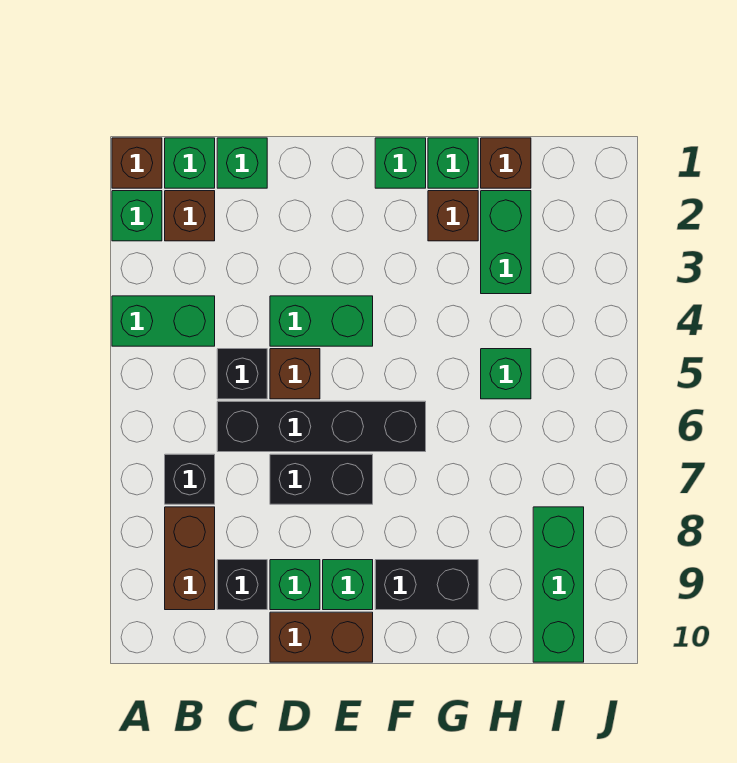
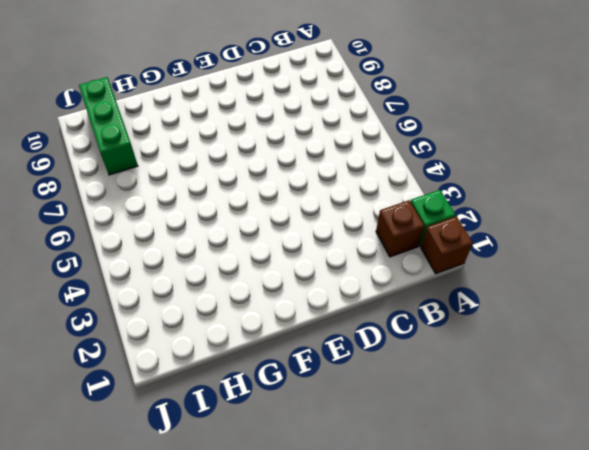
none -> green brick A4:B4 level 1
none -> green brick B1 level 1
none -> black brick B7 level 1

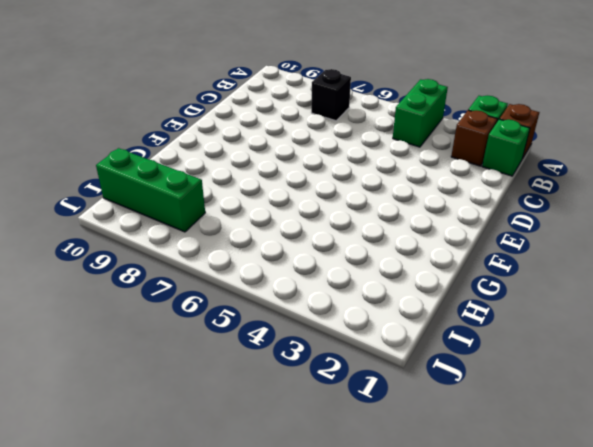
none -> brown brick B8:B9 level 1
none -> green brick C1 level 1
none -> black brick C5 level 1

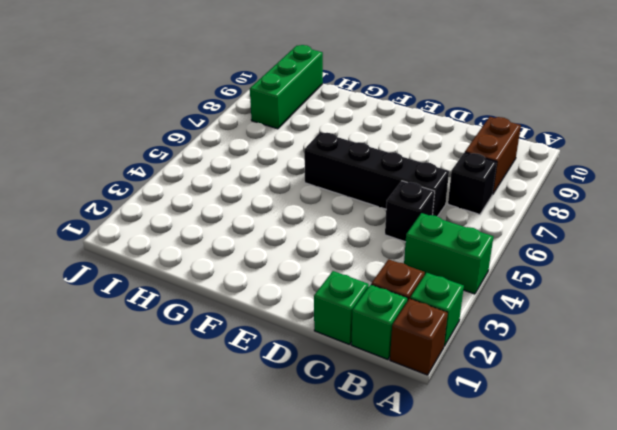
none -> black brick C9 level 1
none -> green brick D4:E4 level 1
none -> brown brick D5 level 1

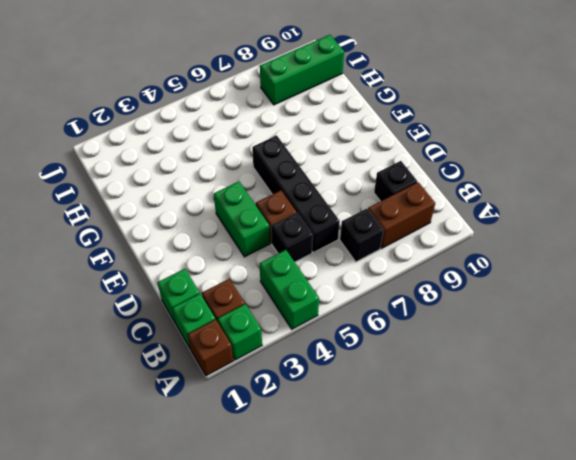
none -> black brick D7:E7 level 1
none -> green brick D9 level 1
none -> brown brick D10:E10 level 1

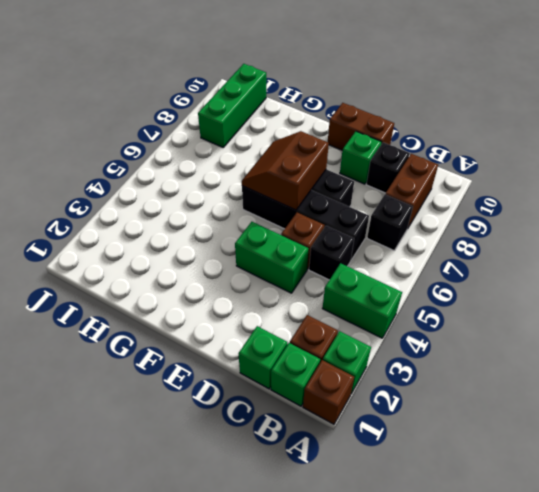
brown slope E6:F7 level 2 top E -> none
none -> green brick E9 level 1
none -> green brick F1 level 1
none -> black brick F9:G9 level 1

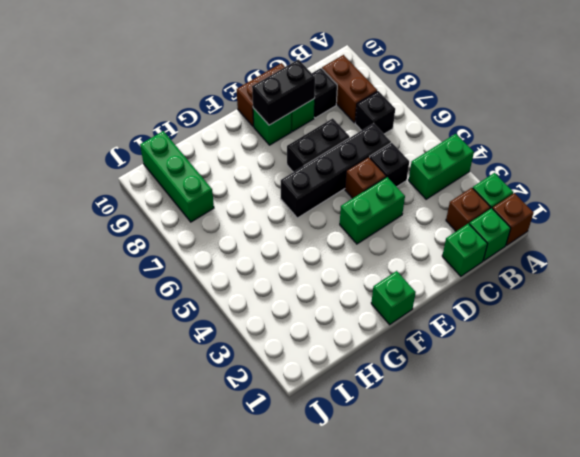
black brick D9:E9 level 2 -> black brick F9:G9 level 1
none -> green brick G1 level 1
none -> brown brick G2 level 1
none -> brown brick H1 level 1

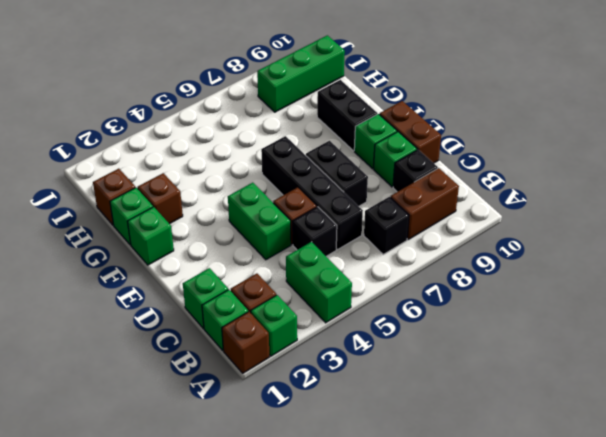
none -> green brick H2:H3 level 1
none -> green brick H5 level 1

